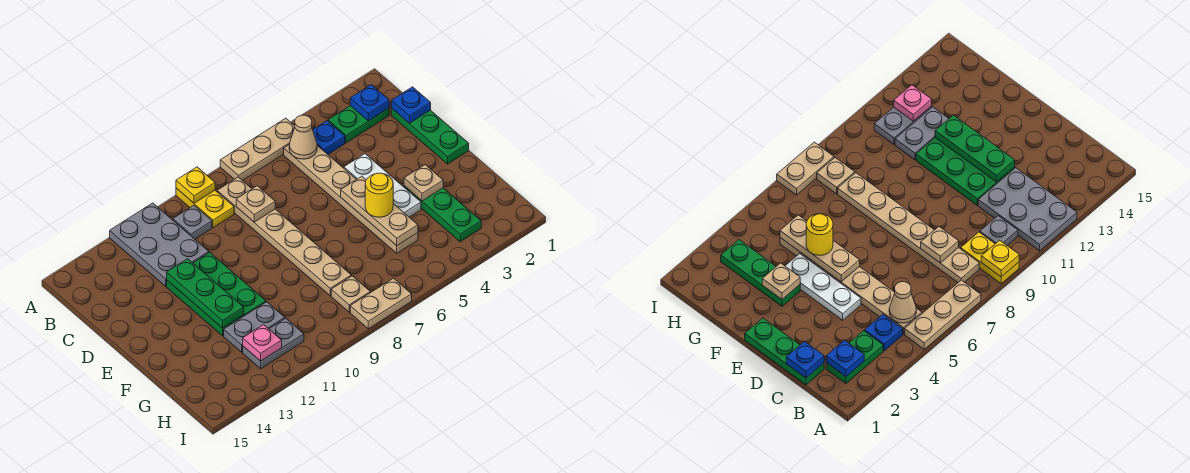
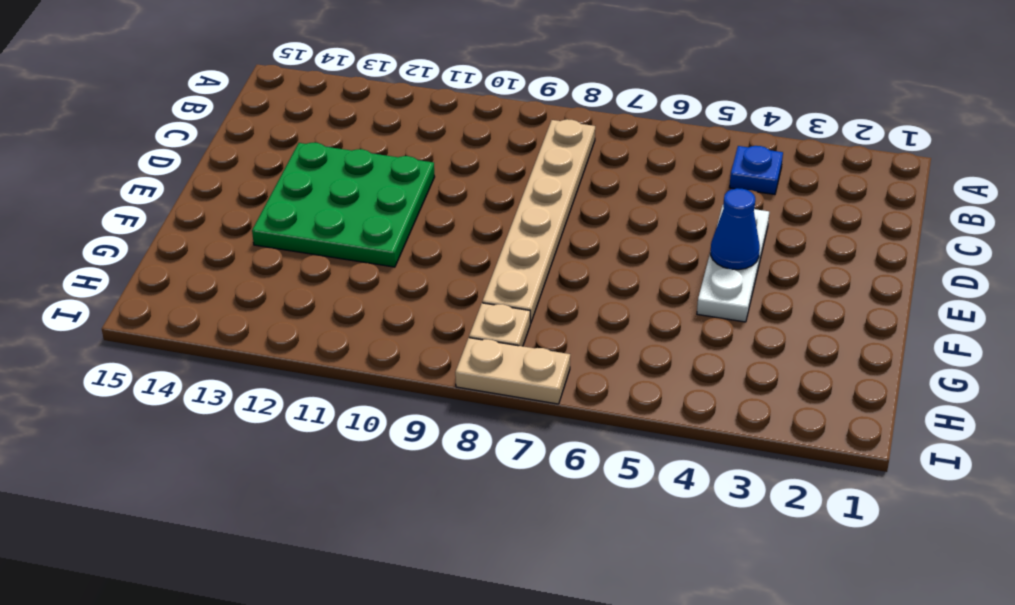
green plate D11:F13 level 1 -> green plate D11:F12 level 1
blue cone E4 level 2 -> none
none -> tan plate A5:A7 level 1
none -> yellow plate A9:B9 level 1
none -> grey plate A11:C12 level 1

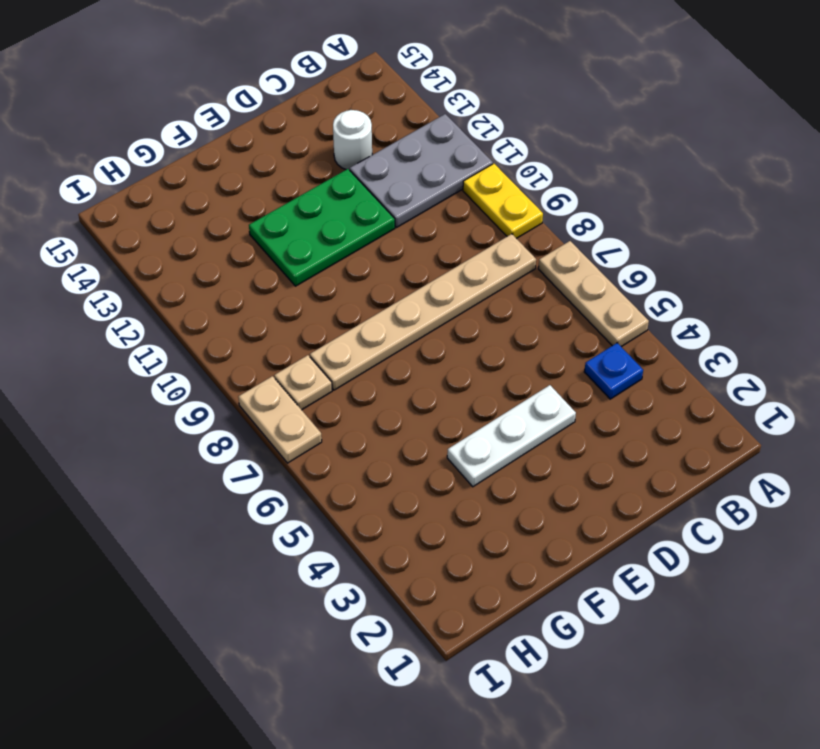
yellow plate A9:A10 level 1 -> yellow plate A9:B9 level 1
white round brick C13 level 1 -> none
none -> green plate B2:B3 level 1
none -> tan plate B5:G5 level 1
none -> grey plate B10 level 1

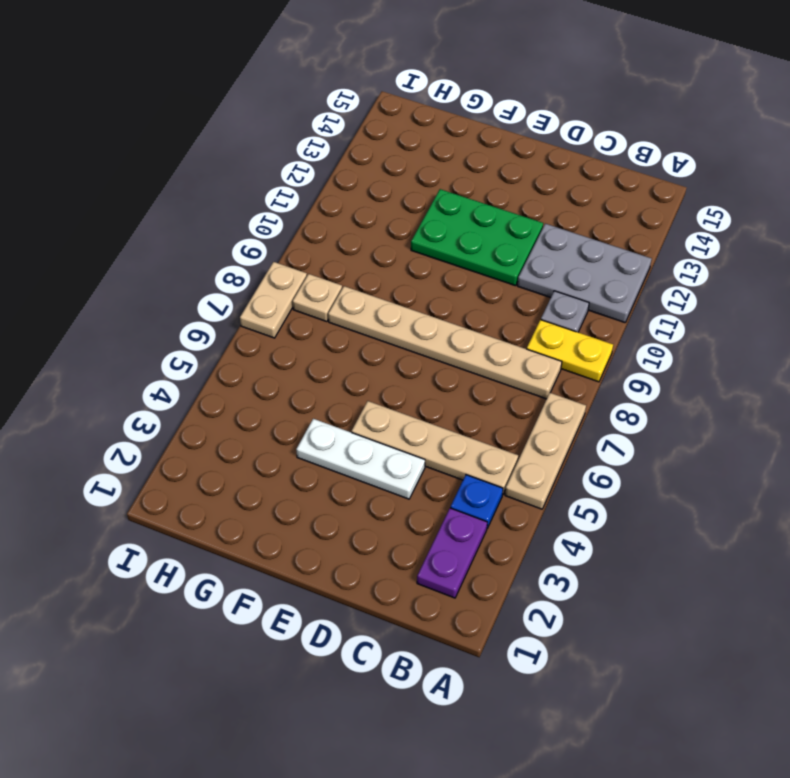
purple plate B2:B3 level 1 -> green plate B2:B3 level 1
tan plate B5:E5 level 1 -> tan plate B5:G5 level 1
none -> green plate C1:E1 level 1
none -> green plate F3:H3 level 1
none -> grey plate G11:G12 level 1

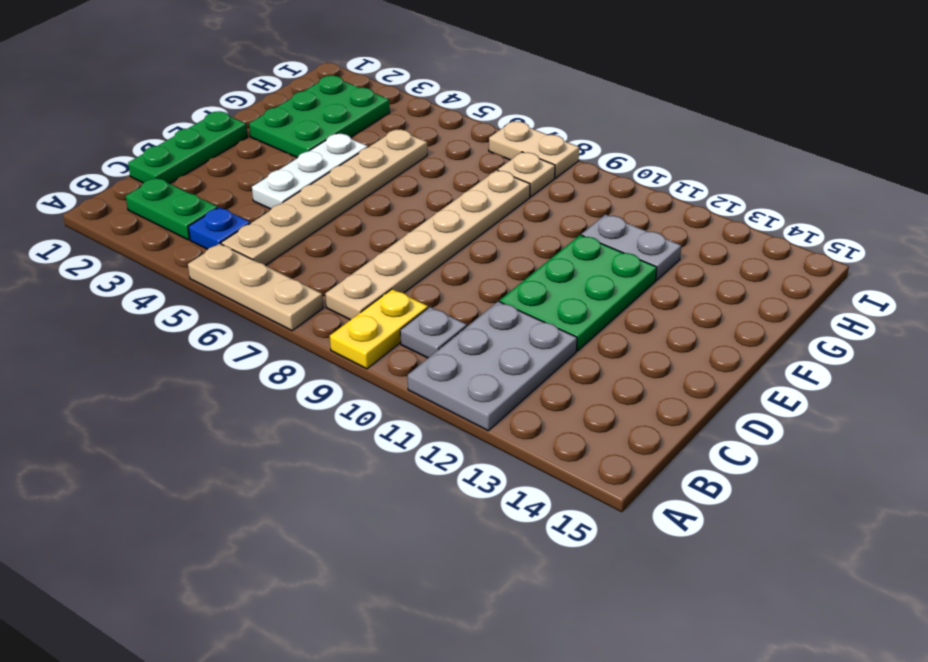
green plate F2:H3 level 1 -> green plate F3:H3 level 1
none -> grey plate H11:H12 level 1
none -> yellow plate A9 level 2
none -> blue plate B2 level 2

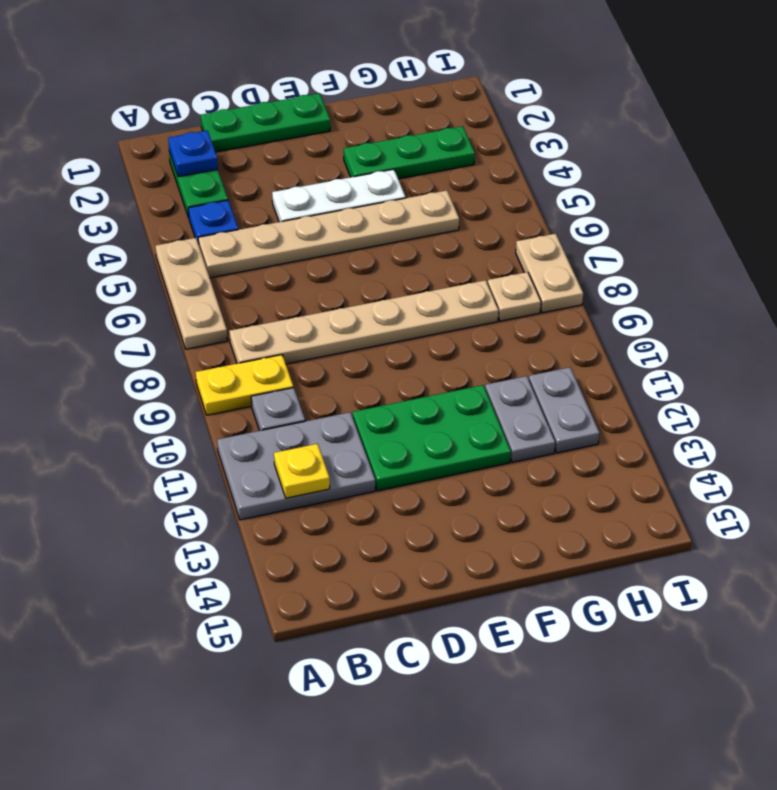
yellow plate B12 level 2 -> yellow plate A9 level 2
none -> tan cone B5 level 2
none -> blue plate C1 level 2
none -> tan plate C8 level 2

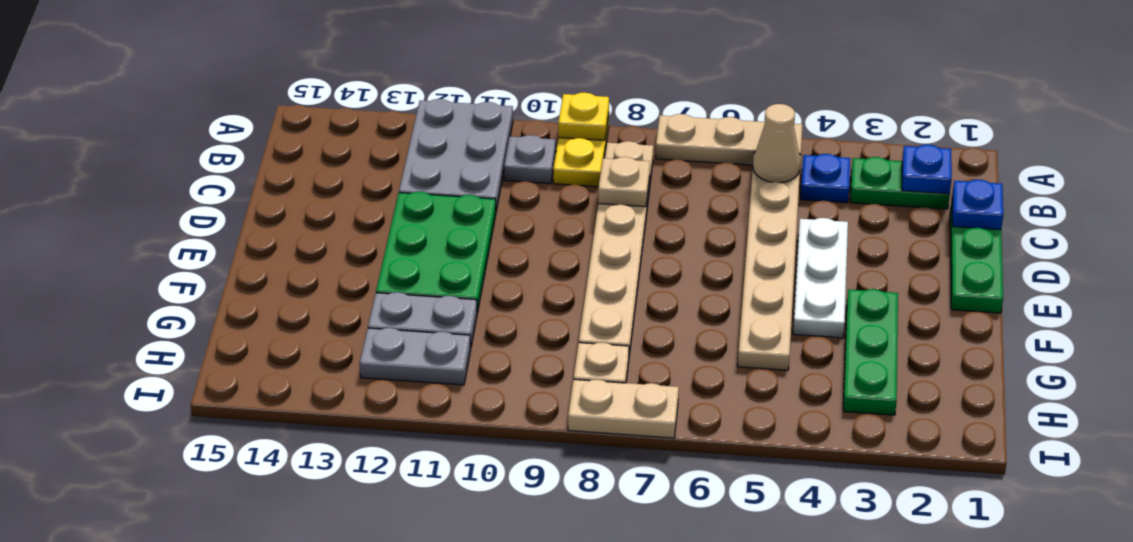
none -> green plate D12:F12 level 2
none -> tan plate E5:G5 level 2
none -> tan plate F3 level 2

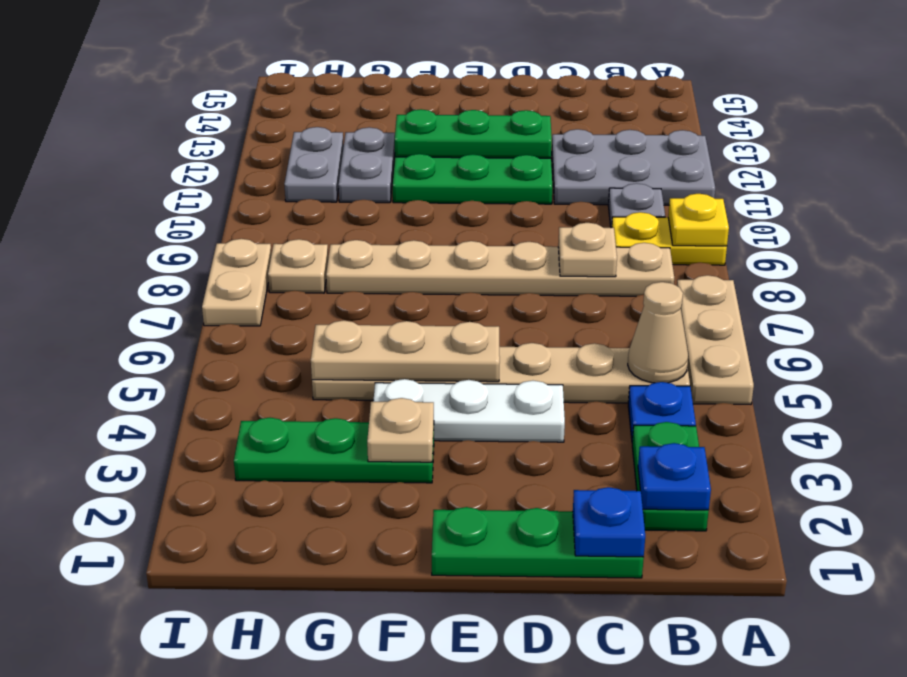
none -> pink plate H12 level 2
none -> yellow round brick F5 level 3

